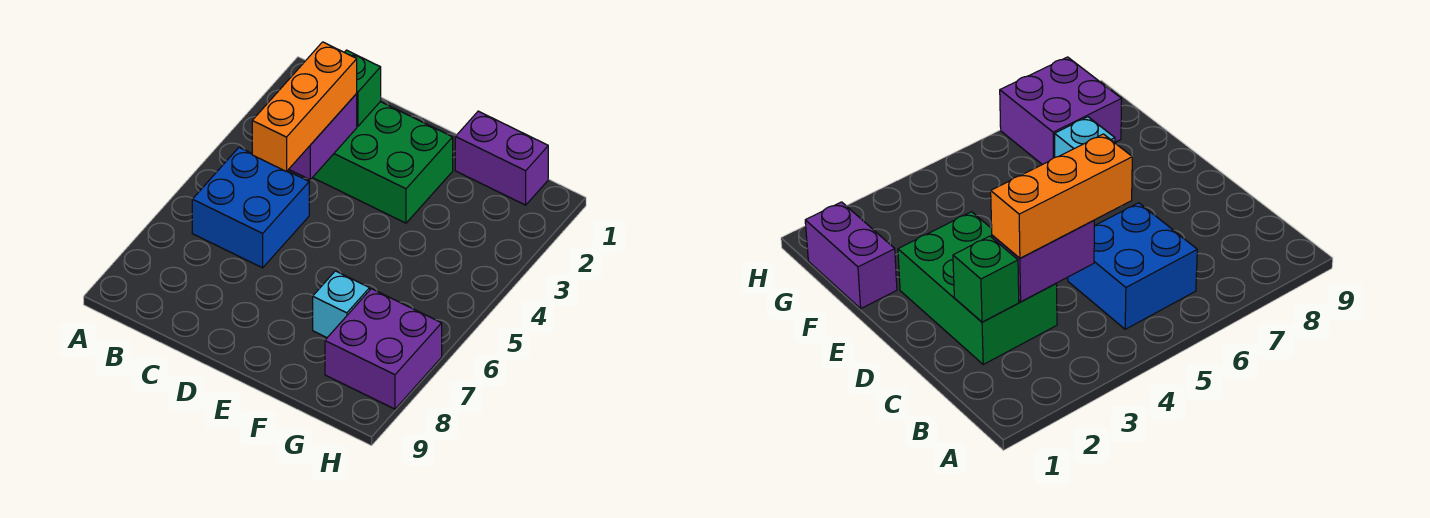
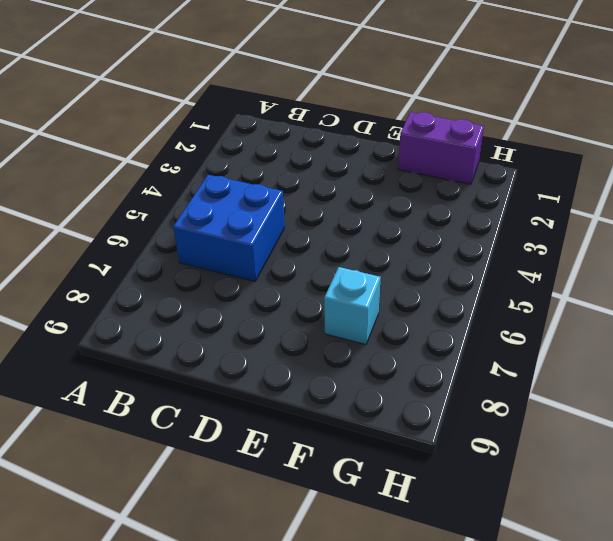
none -> green brick C2:E3 level 1
none -> purple brick G7:H8 level 1

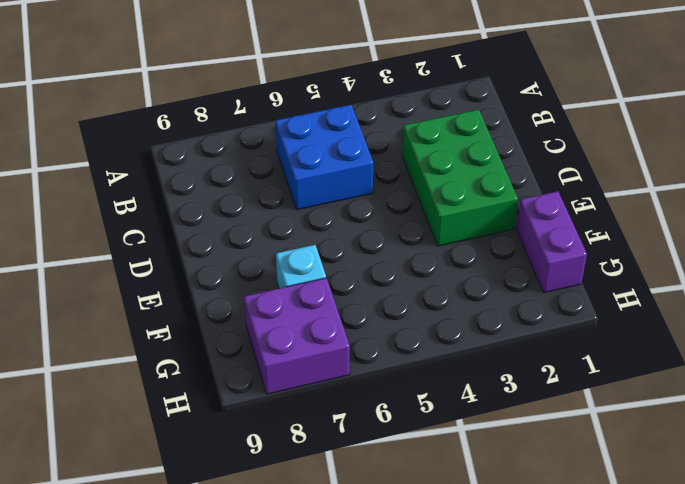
none -> green brick C2 level 2
none -> purple brick C3:C4 level 2

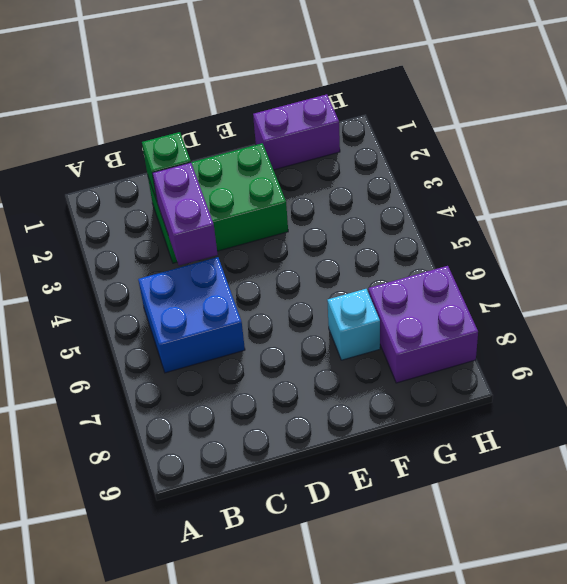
none -> orange brick C3:C5 level 3

